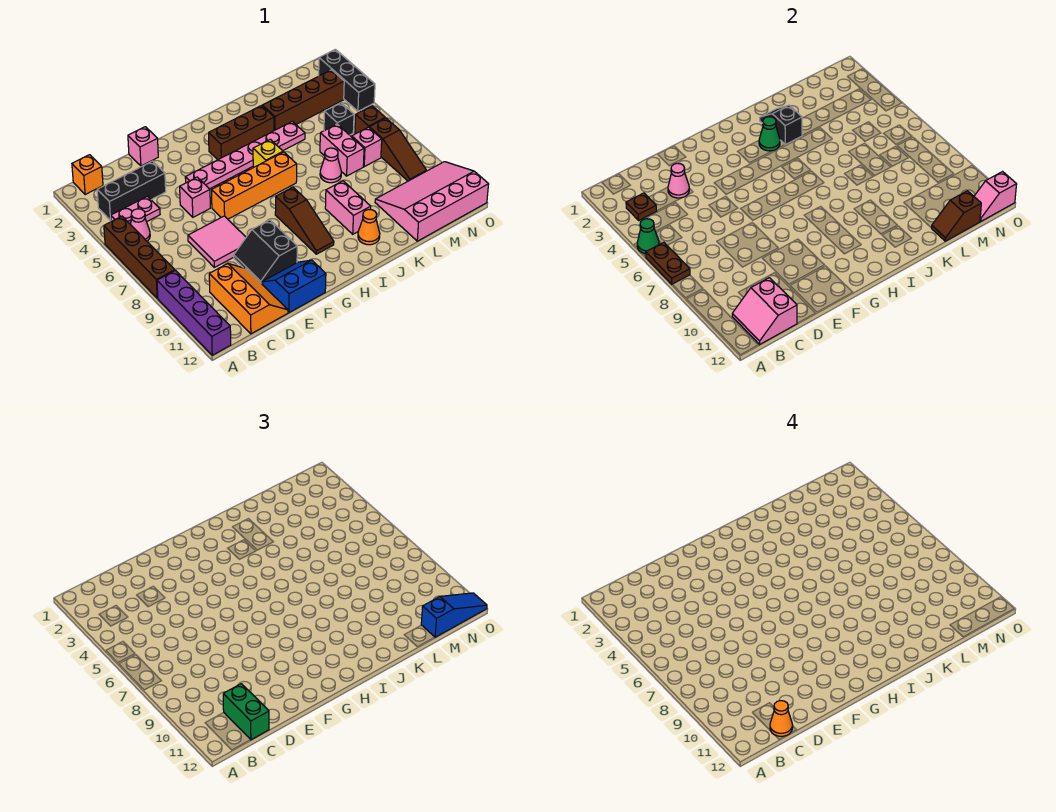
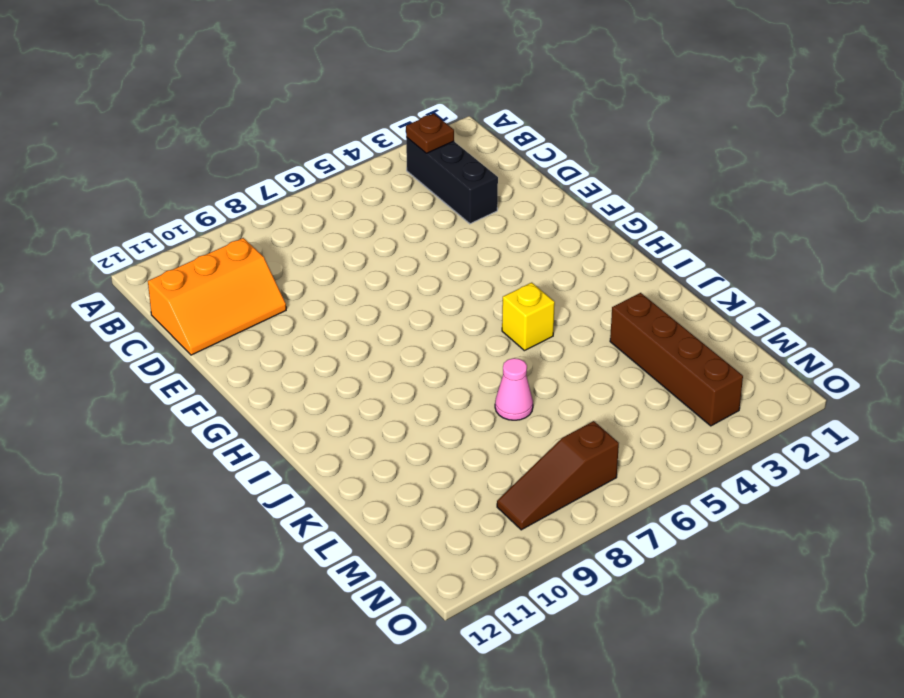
none -> brown brick A5:A8 level 1
none -> purple brick A9:A12 level 1
none -> orange brick B1 level 1
none -> pink plate B4:C4 level 1

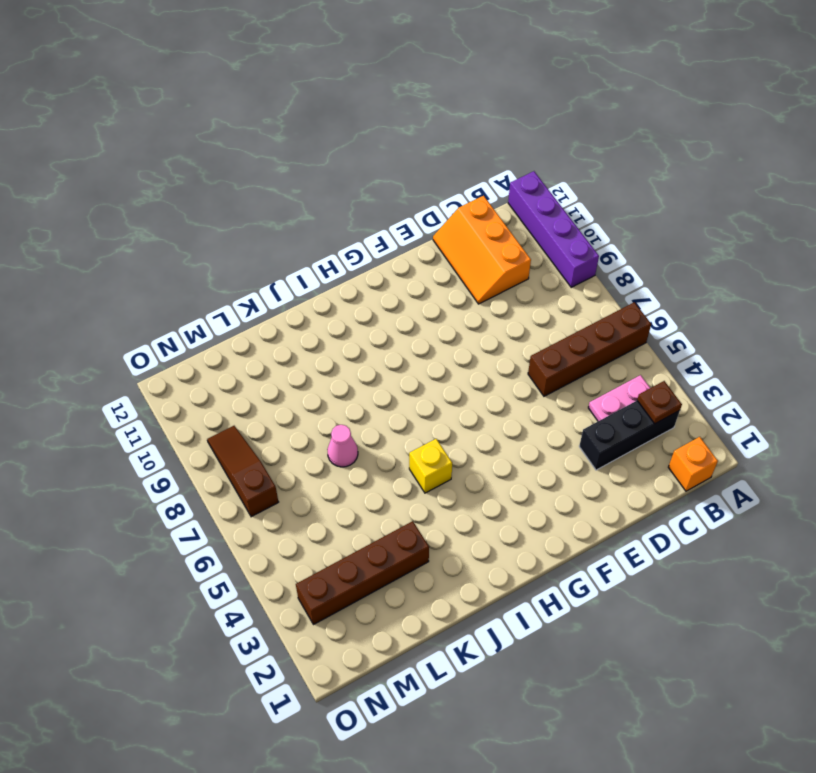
brown brick A6:D6 level 1 -> brown brick A5:A8 level 1
none -> pink cone B5 level 1
none -> pink tile D7:E8 level 1
none -> pink brick E1 level 1
none -> pink brick E5 level 1

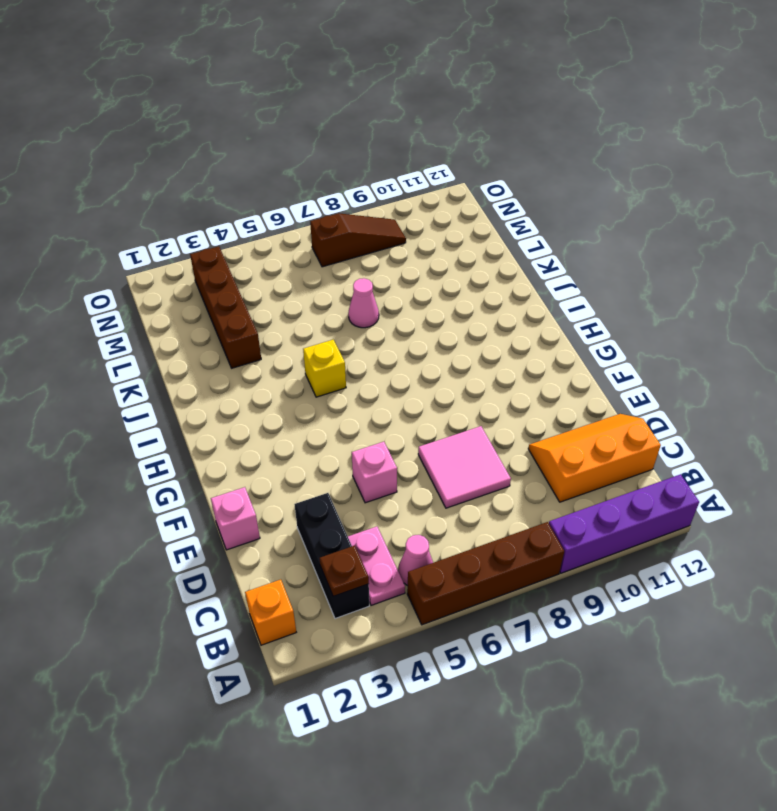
none -> black slope E9:F10 level 1 top F
none -> blue slope E11:F12 level 1 top 12
none -> pink plate F4:K4 level 1
none -> orange brick F6:I6 level 1

